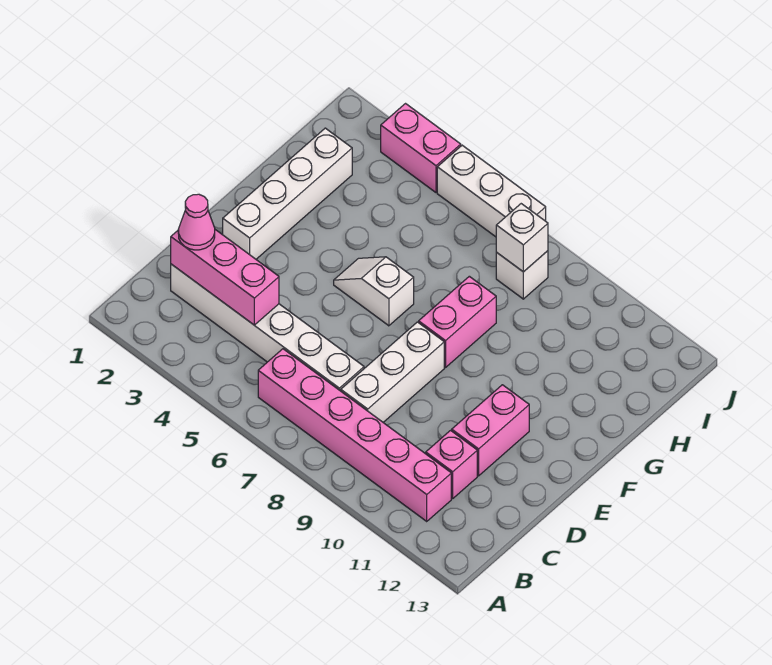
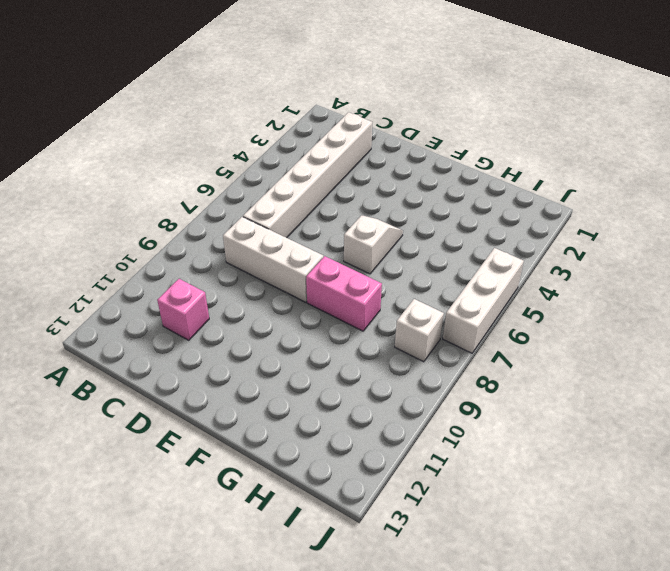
none -> pink brick B6:B11 level 1
none -> pink brick D11:E11 level 1
none -> white brick E2:H2 level 1

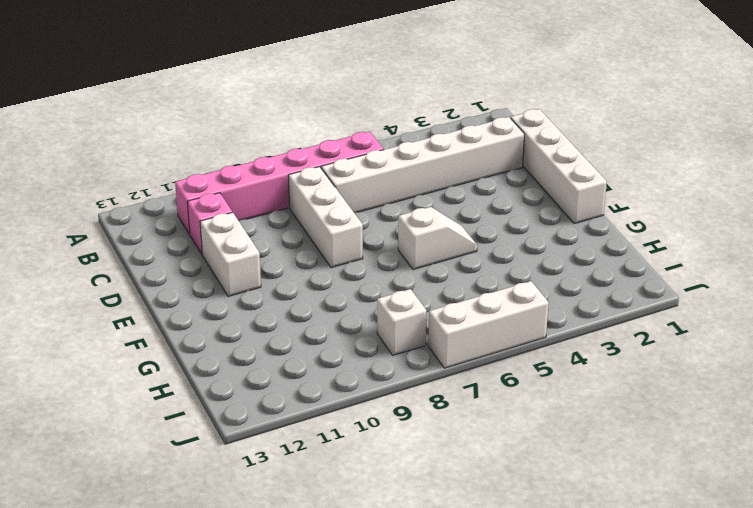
white brick C1:F1 level 1 -> white brick E2:H2 level 1
white brick D11:E11 level 1 -> pink brick D11:E11 level 1
none -> pink brick F8:G8 level 1
none -> pink brick J3:J4 level 1
none -> pink brick C2:C4 level 2

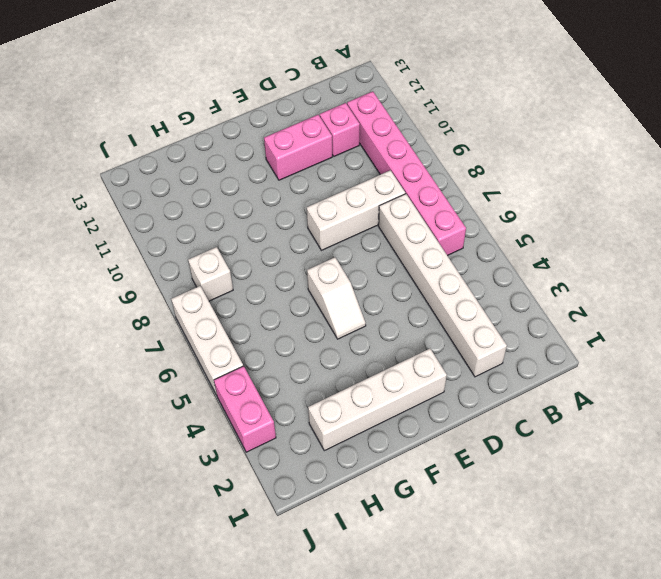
none -> pink brick F8:G8 level 1
none -> pink brick C2:C4 level 2
none -> white brick I8 level 2

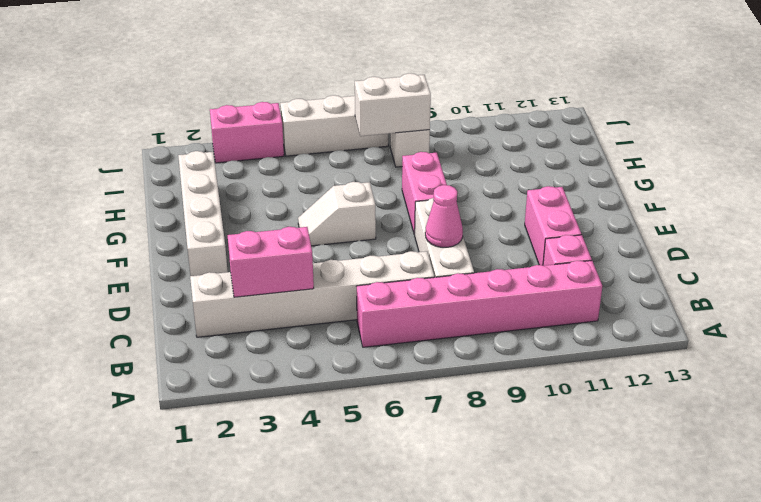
pink brick C3:C4 level 2 -> pink brick C2:C4 level 2
pink cone D8 level 2 -> pink cone C2 level 3
white brick I7:I8 level 2 -> white brick I8 level 2

